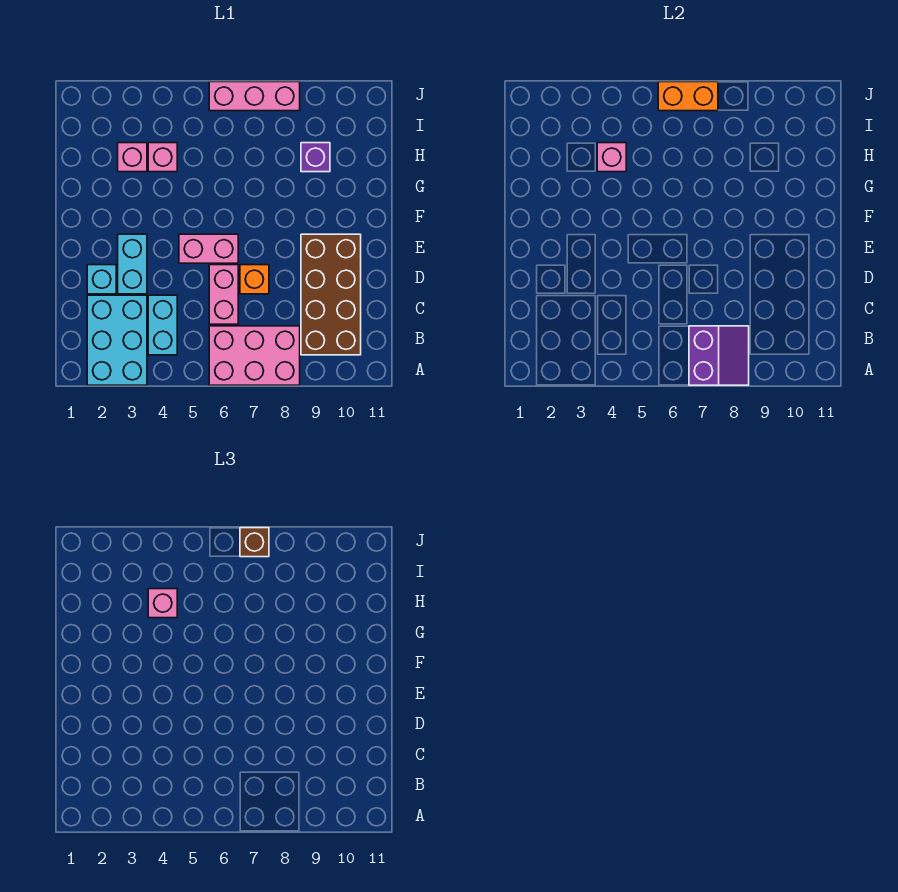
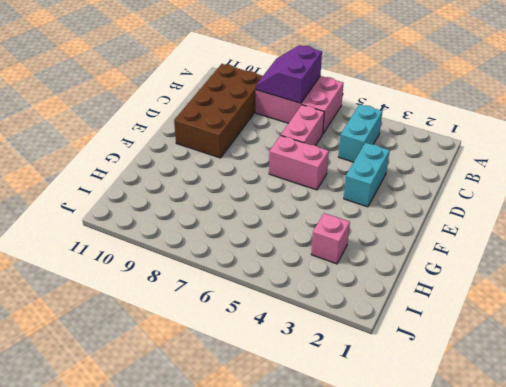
none -> cyan brick A2:C3 level 1
none -> cyan brick D2 level 1
none -> orange brick D7 level 1

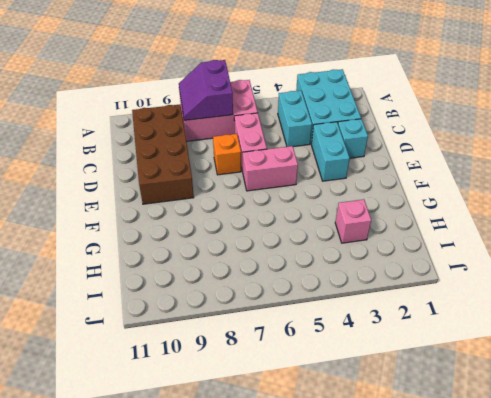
none -> pink brick H4 level 1
none -> purple brick H9 level 1
none -> pink brick J6:J8 level 1

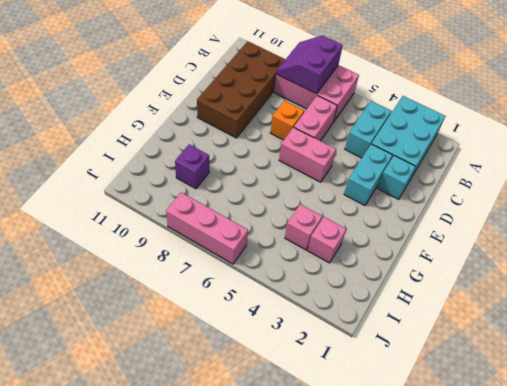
none -> pink brick H4 level 2
none -> orange brick J6:J7 level 2
none -> pink brick H4 level 3

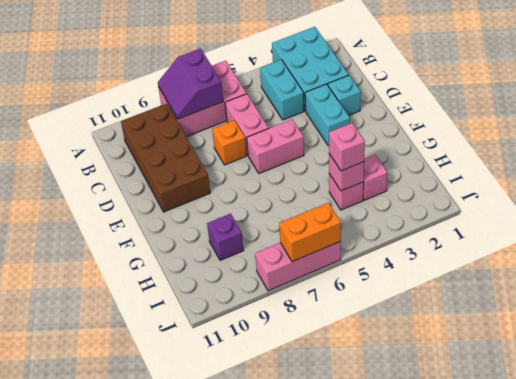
none -> brown brick J7 level 3

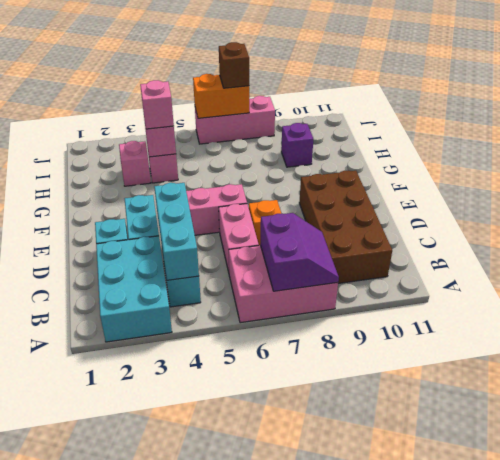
cyan brick B4:D4 level 2 -> none

